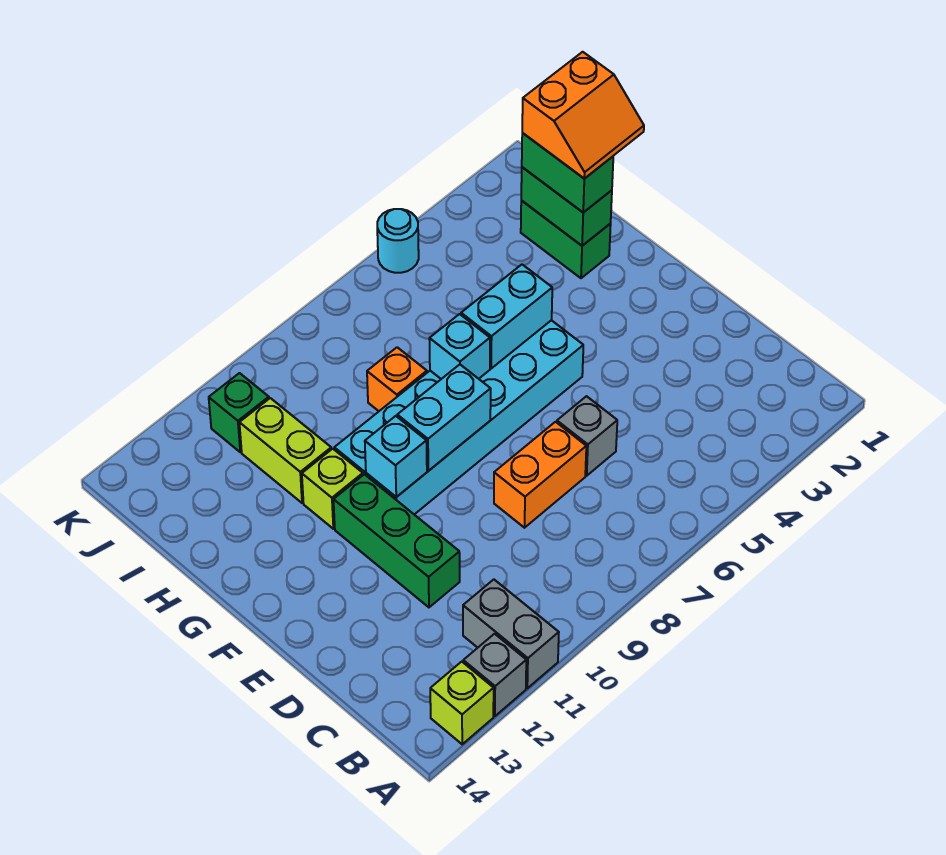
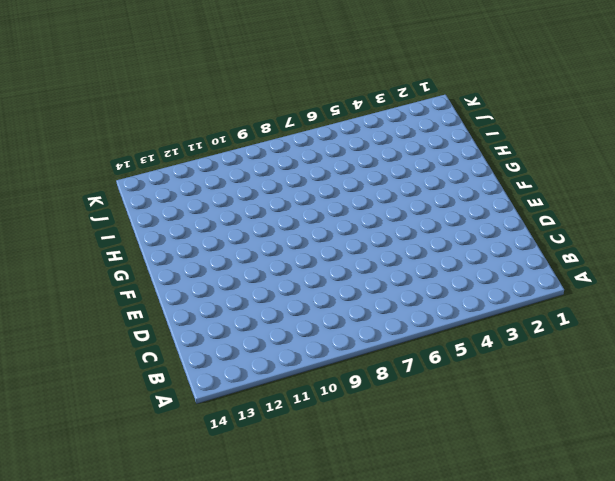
none -> grey brick A11:B11 level 1
none -> grey brick A12 level 1
none -> lime brick A13 level 1

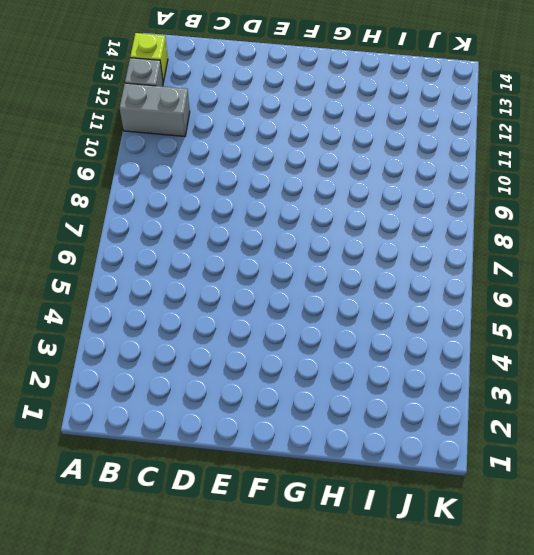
none -> grey brick D6 level 1
none -> orange brick D7:D8 level 1
none -> green brick D11:F11 level 1

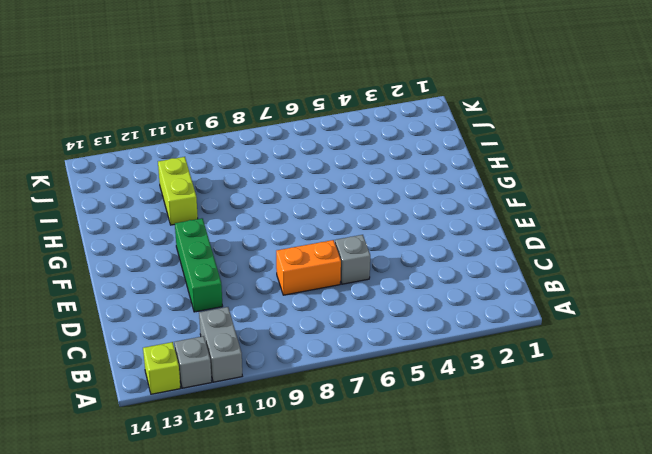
none -> cyan brick F5:G10 level 1
none -> lime brick G11 level 1
none -> green brick H2:I2 level 1

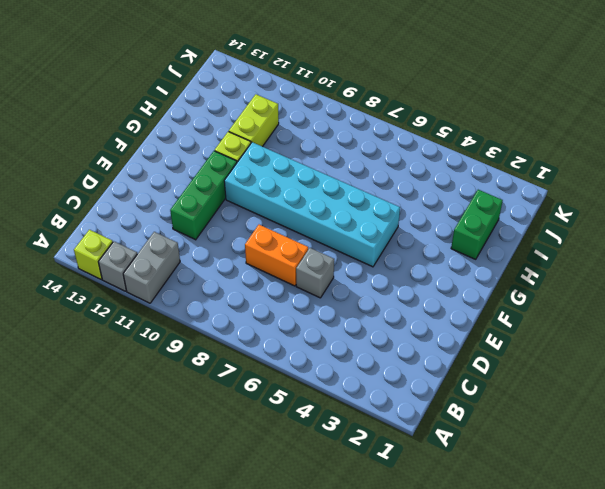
none -> orange brick H8 level 1
none -> green brick J11 level 1
none -> cyan round brick K5 level 1

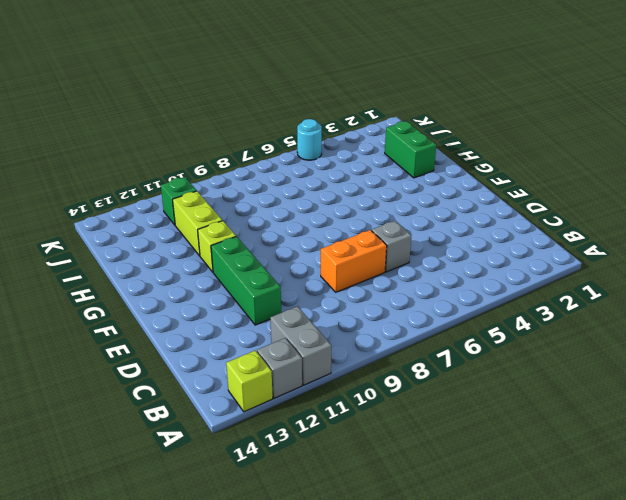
none -> cyan brick F5:G10 level 1
none -> orange brick H8 level 1
none -> cyan brick F8:F9 level 2

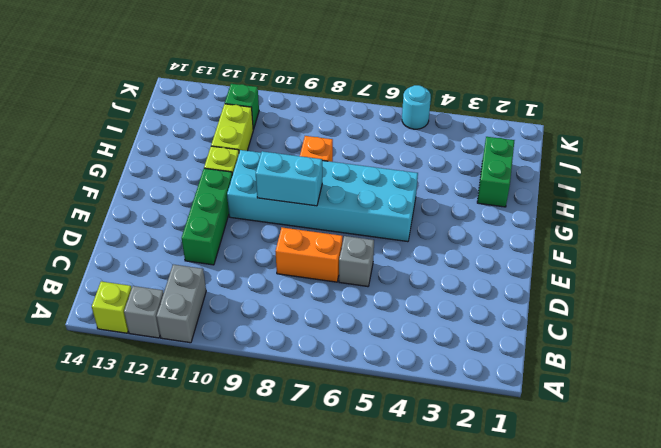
none -> cyan brick F10 level 2
none -> cyan brick G5:G6 level 2
none -> cyan brick G7 level 2

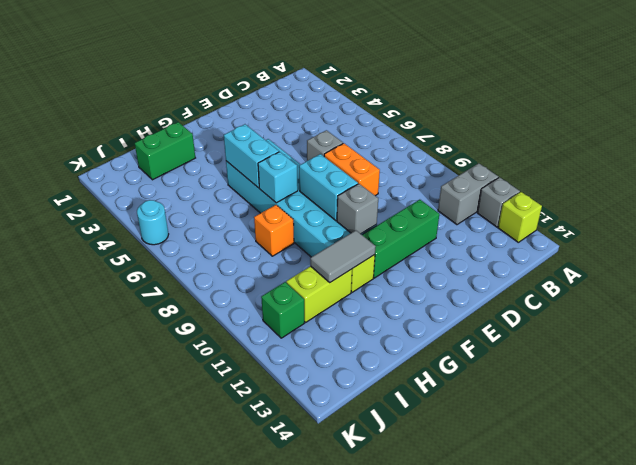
grey brick F10 level 2 -> cyan brick F10 level 2
grey tile G11:H11 level 2 -> none
none -> green brick H2:I2 level 2
none -> green brick H2:I2 level 3
none -> orange slope H1:I2 level 4 top I

